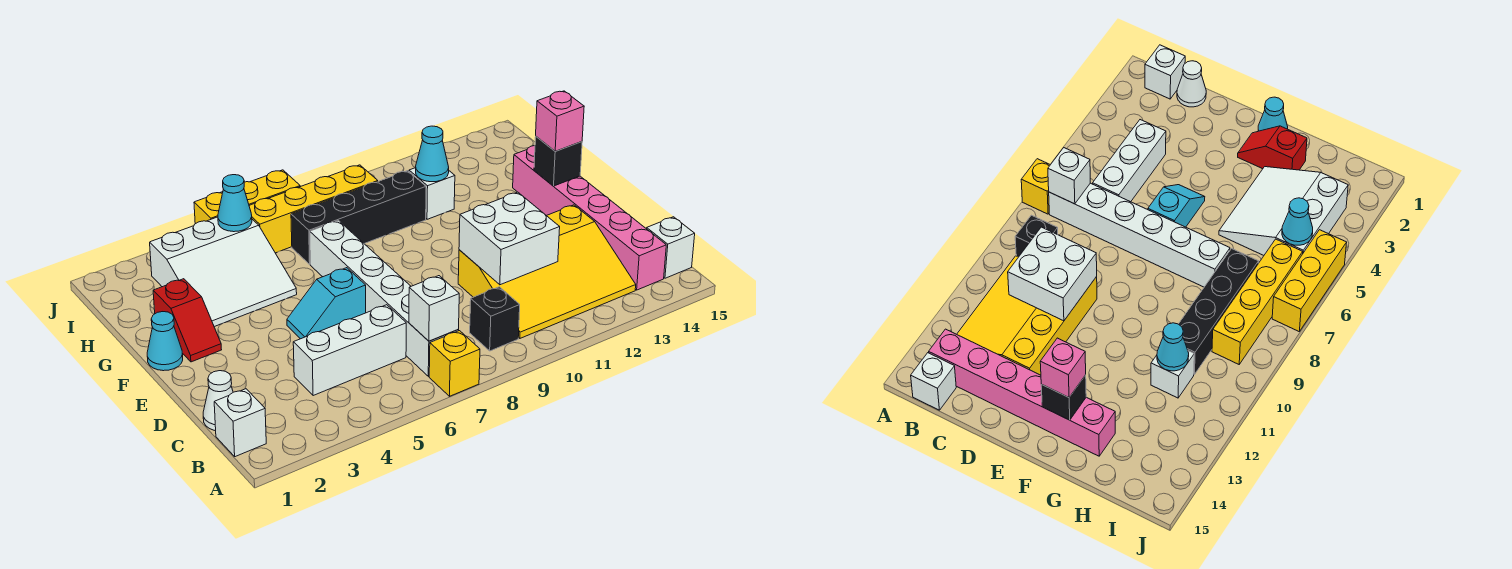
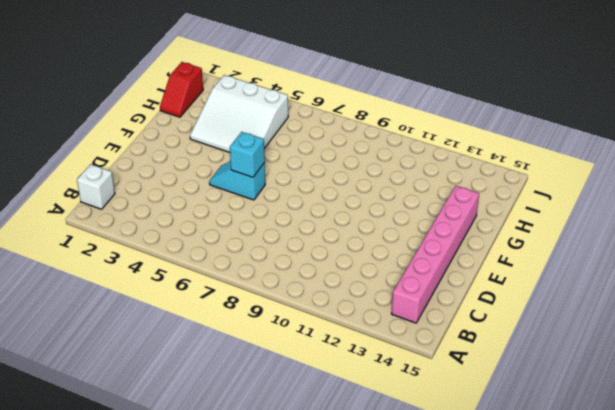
cyan brick E6 level 2 -> none
red slope H1:I1 level 1 top I -> red slope F2:G2 level 1 top G
none -> yellow brick A7 level 1
none -> white brick B7:G7 level 1
none -> black brick B9 level 1

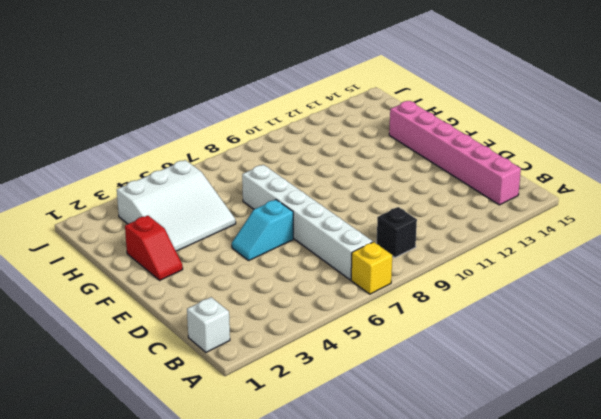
none -> yellow slope B10:D13 level 1 top D
none -> white brick B15 level 1
none -> white cone C1 level 1

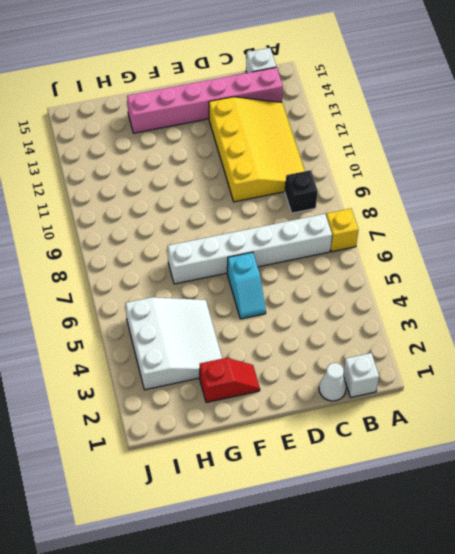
none -> white brick C4:C6 level 1
none -> cyan cone F1 level 1
none -> black brick H7:H10 level 1

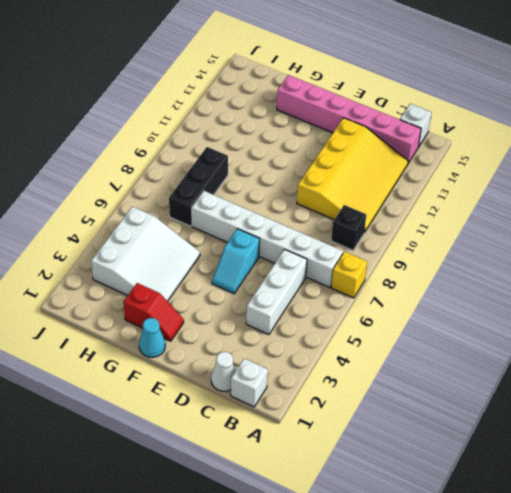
black brick H7:H9 level 1 -> black brick H7:H10 level 1
none -> white brick H11 level 1
none -> yellow brick I6:I9 level 1
none -> yellow brick J5:J7 level 1

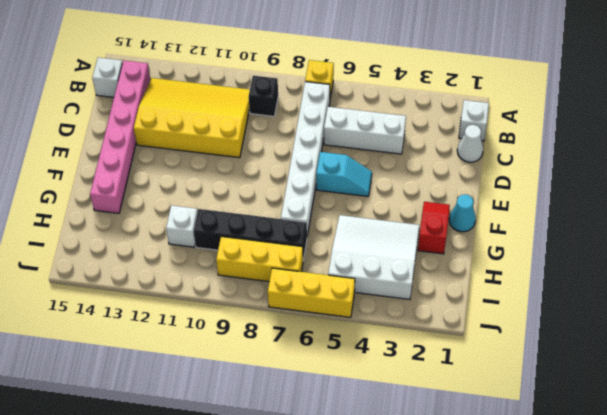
yellow brick I7:I9 level 1 -> yellow brick I6:I9 level 1
none -> white brick B7 level 2
none -> white brick C10:D11 level 2
none -> black brick F14 level 2

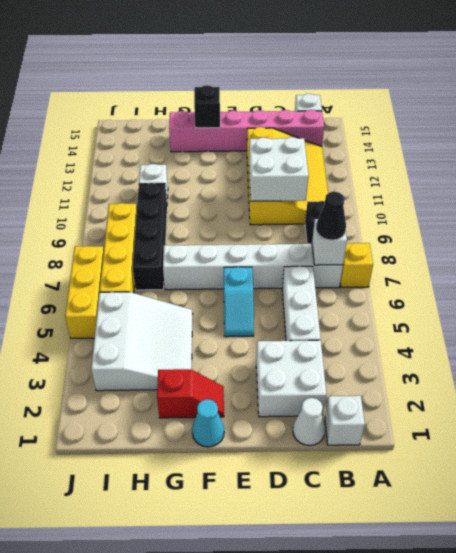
black cone B7 level 3 -> none
white brick C2:D3 level 1 -> none
none -> cyan cone H11 level 2
none -> cyan cone I5 level 2
none -> pink brick F14 level 3

